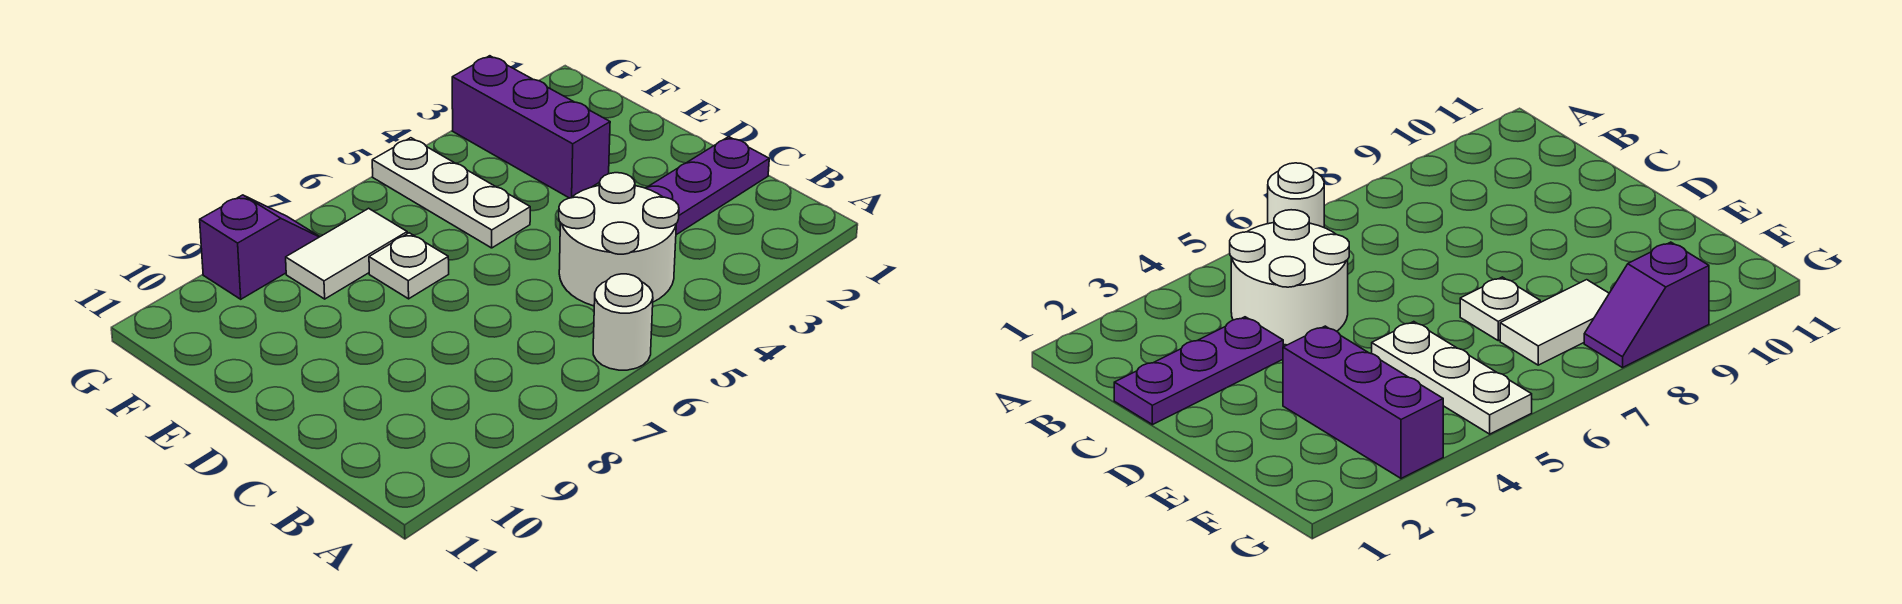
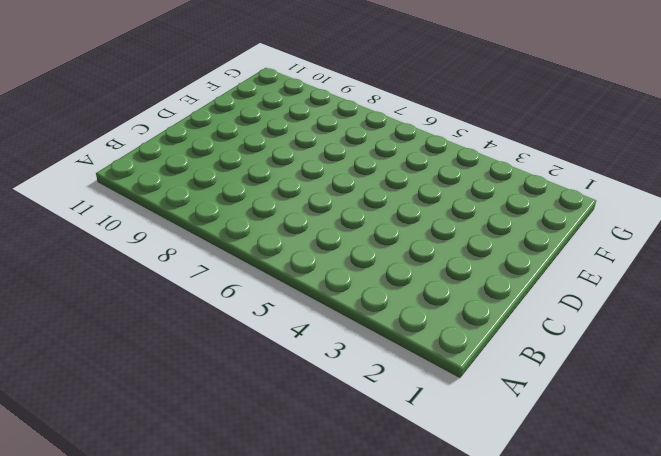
none -> white round brick A6 level 1
none -> white round brick B4:C5 level 1

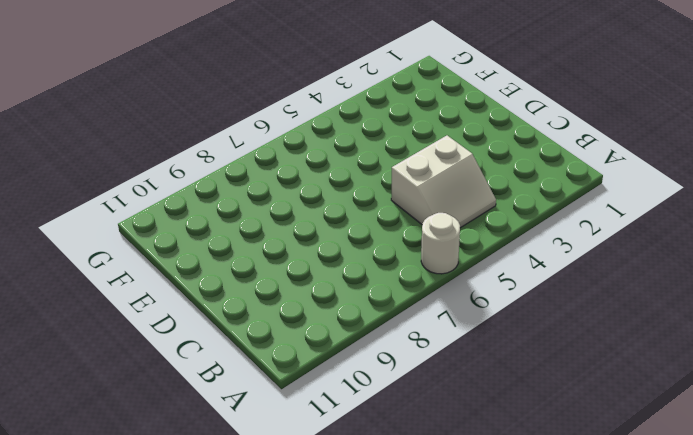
white slope B4:C5 level 1 top C -> white round brick B4:C5 level 1
none -> purple plate C1:C3 level 1
none -> purple brick E3:G3 level 1

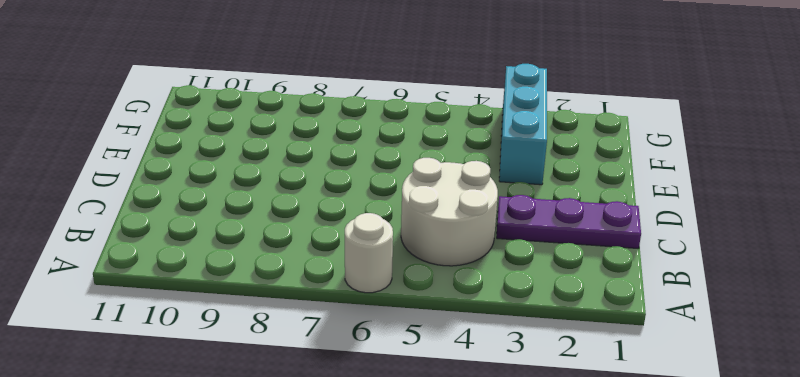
cyan brick E3:G3 level 1 -> purple brick E3:G3 level 1
none -> white plate E5:G5 level 1
none -> white plate E7 level 1

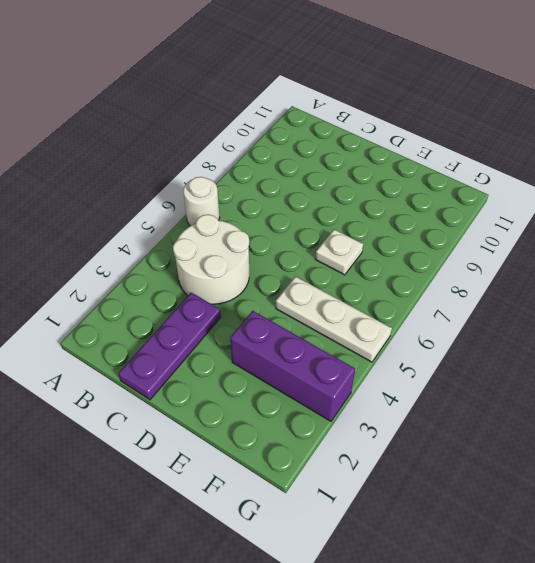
none -> white tile F7:F8 level 1
none -> purple slope G8:G9 level 1 top 9

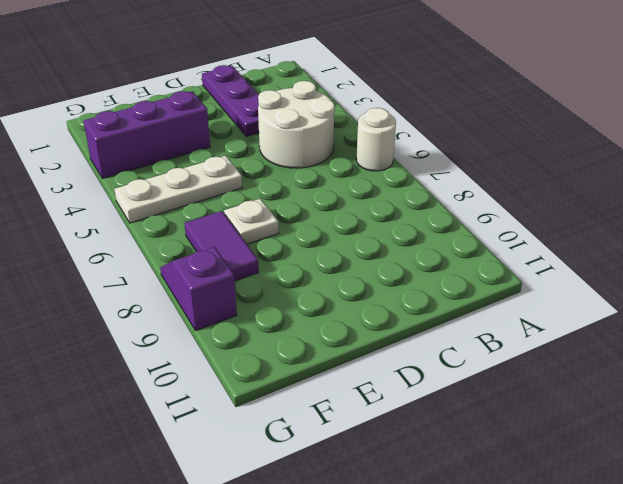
purple tile F7:F8 level 1 -> white tile F7:F8 level 1

